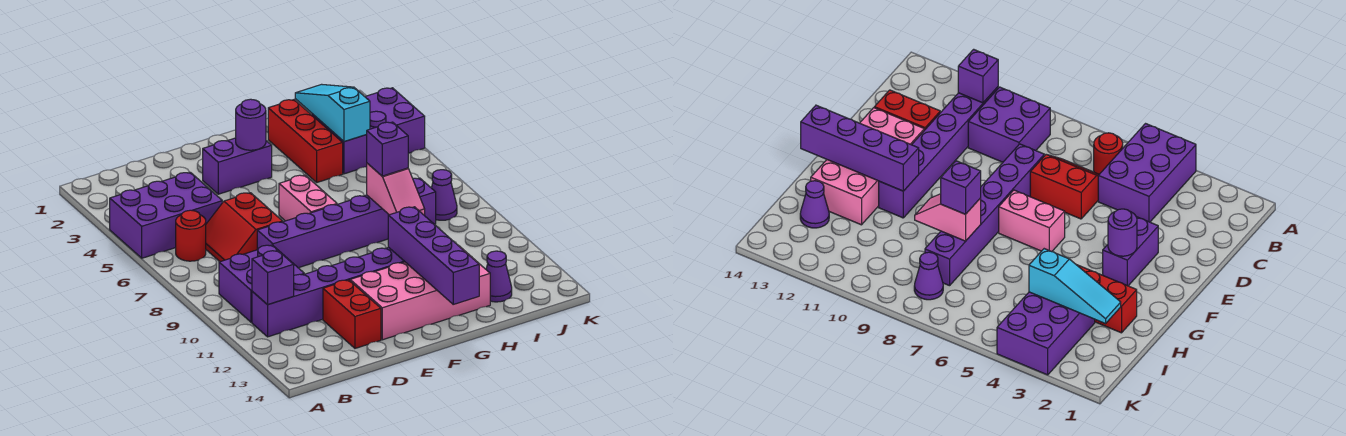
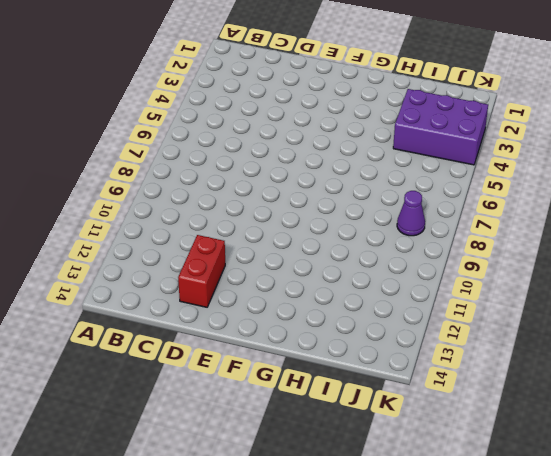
none -> purple brick A4:C5 level 1
none -> red round brick B6 level 1
none -> purple brick B9:C10 level 1

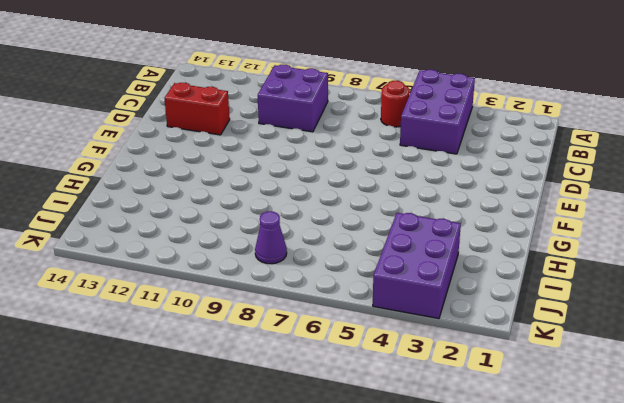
none -> purple brick B11:G11 level 1
none -> red slope C6:D7 level 1 top D
none -> purple brick D8:I8 level 1

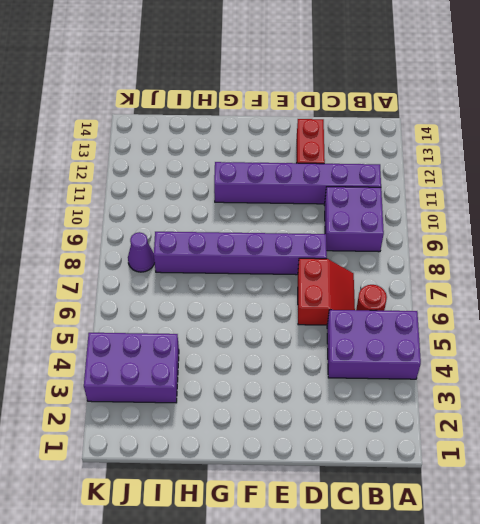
none -> purple brick E3:F3 level 1
none -> pink brick E12:H13 level 1
none -> pink brick F6:F7 level 1

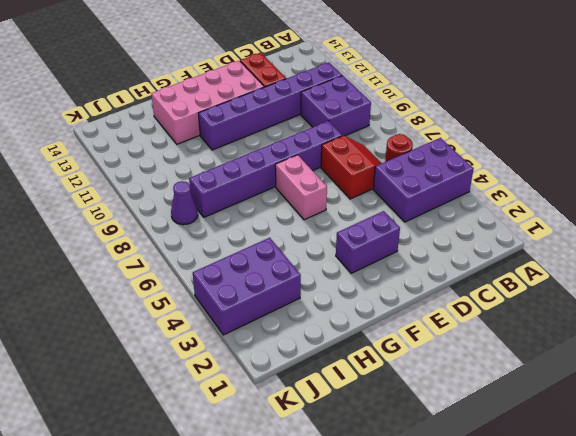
none -> red brick H2:H4 level 1
none -> purple cone I13 level 1
none -> purple brick B11 level 2

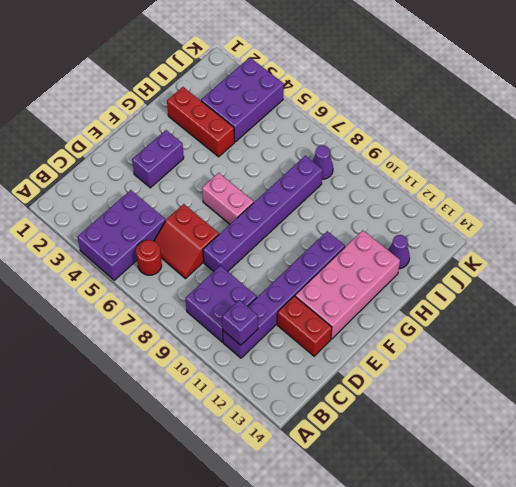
none -> purple round brick F3 level 2
none -> purple brick G11:G14 level 2
none -> pink slope H8:H9 level 2 top 8

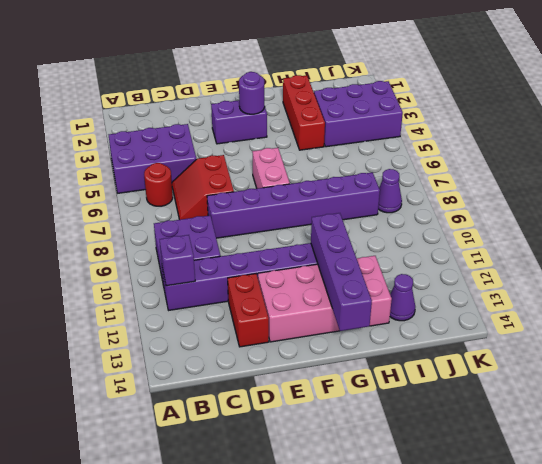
none -> pink slope H8:H9 level 2 top 8
none -> cyan slope I2:I4 level 2 top 4
none -> purple brick H8 level 3

